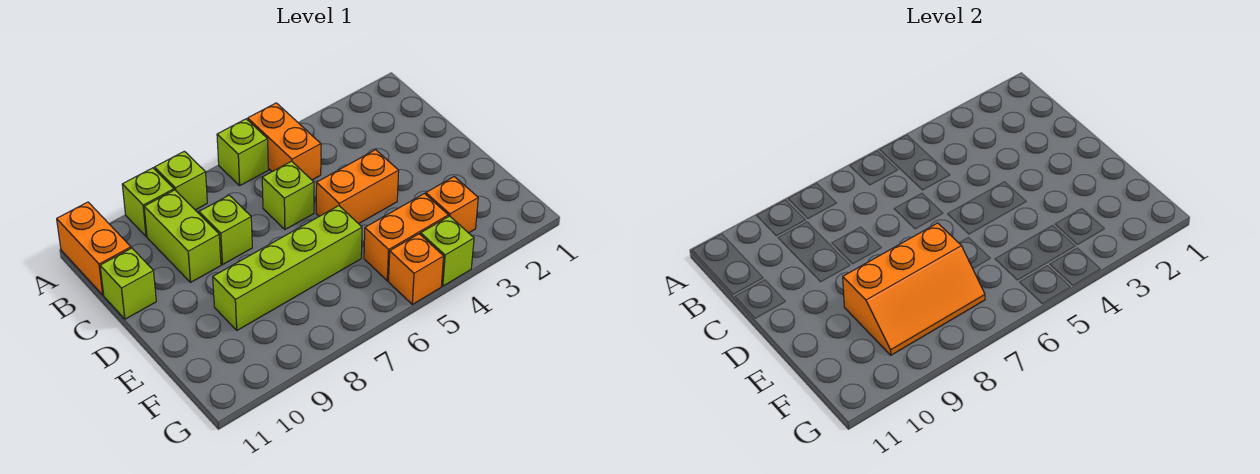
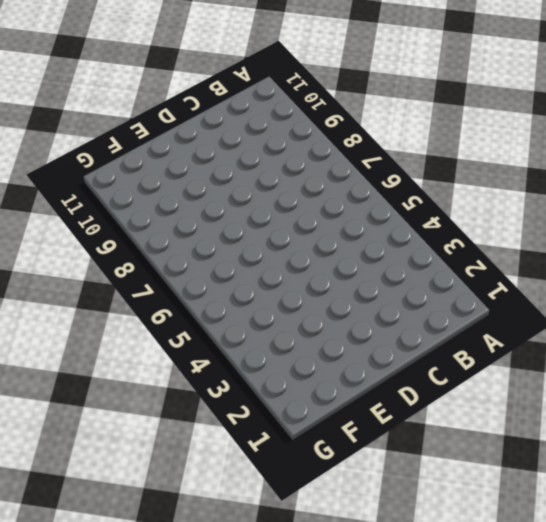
none -> orange brick A5:B5 level 1
none -> lime brick A6 level 1
none -> lime brick A8 level 1

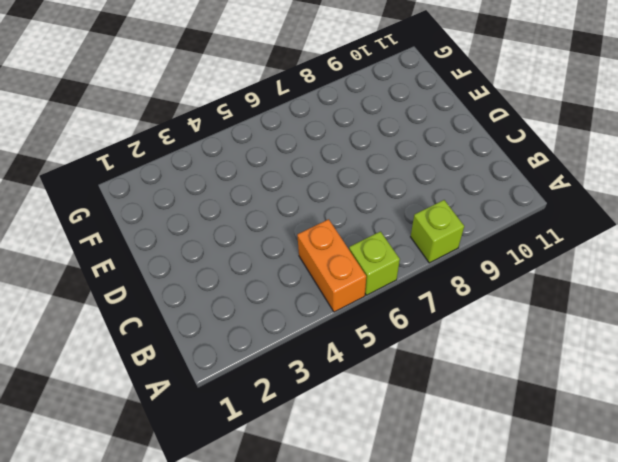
none -> lime brick A9 level 1
none -> orange brick A11:B11 level 1
none -> lime brick B9:C9 level 1

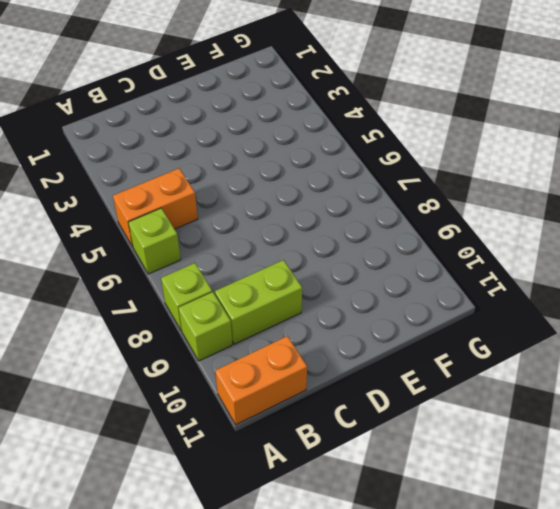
none -> lime brick C6 level 1
none -> lime brick C8 level 1
none -> lime brick C11 level 1

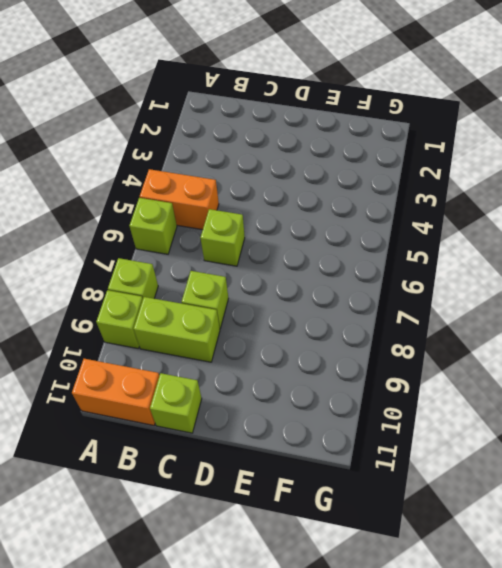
none -> orange brick D4:D5 level 1
none -> lime brick E6:E9 level 1
none -> orange brick F3 level 1

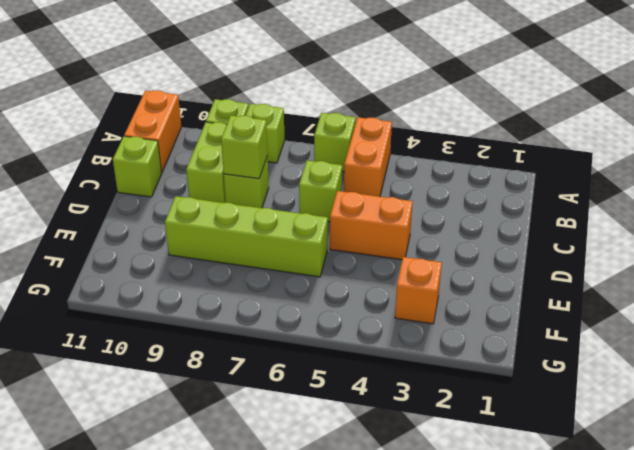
lime brick C8 level 2 -> lime brick G4 level 1
none -> orange brick F4:F5 level 1
none -> orange brick G5 level 1
none -> orange slope E7:F9 level 2 top E

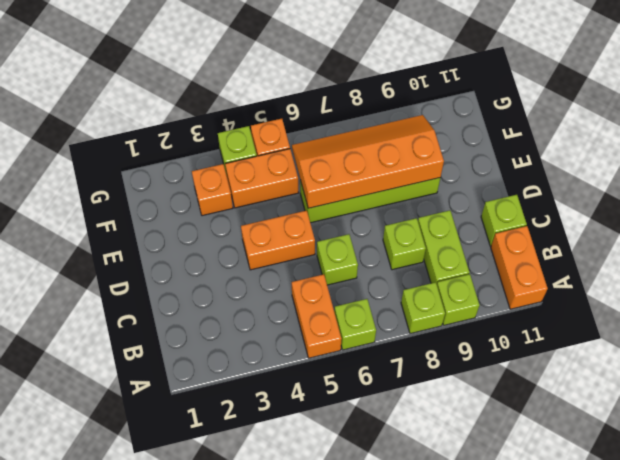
orange slope E6:F9 level 2 top E -> orange slope E7:F9 level 2 top E

